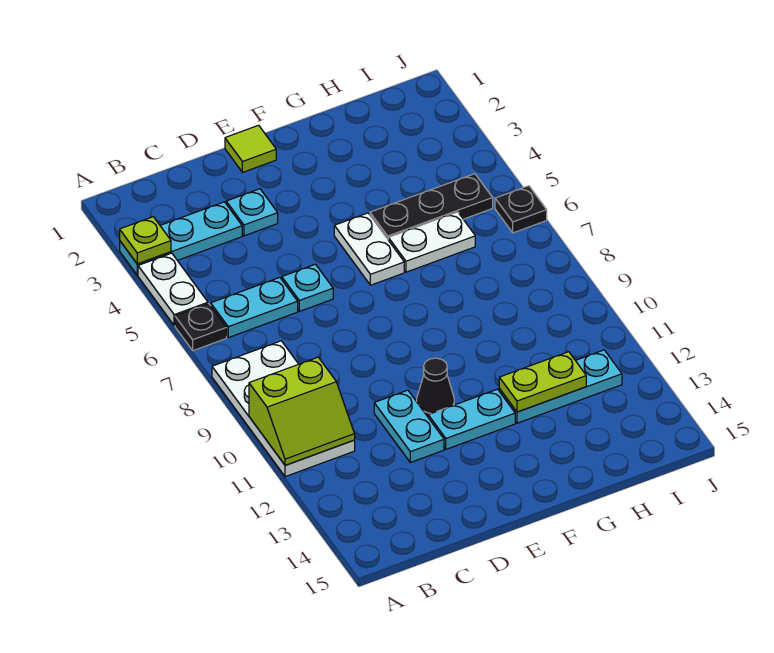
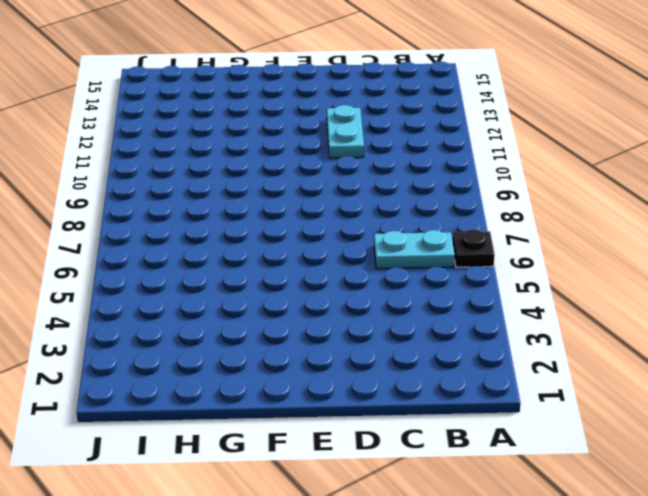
none -> cyan plate A3:C3 level 1
none -> white plate A4:A5 level 1
none -> white plate A8:B11 level 1

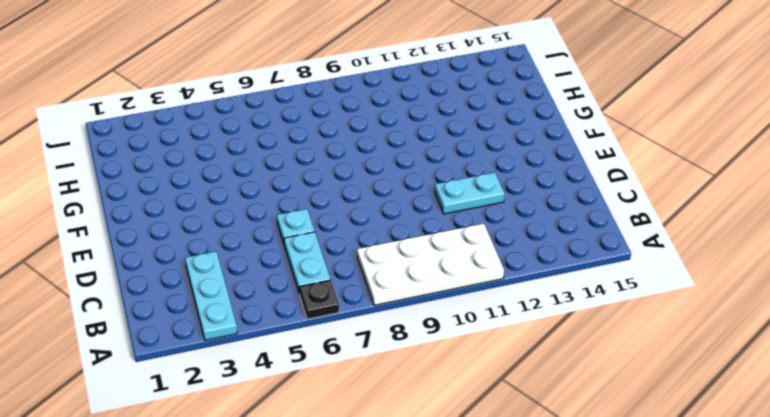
none -> white plate A4:A5 level 1
none -> cyan plate D3 level 1
none -> lime tile E1 level 1

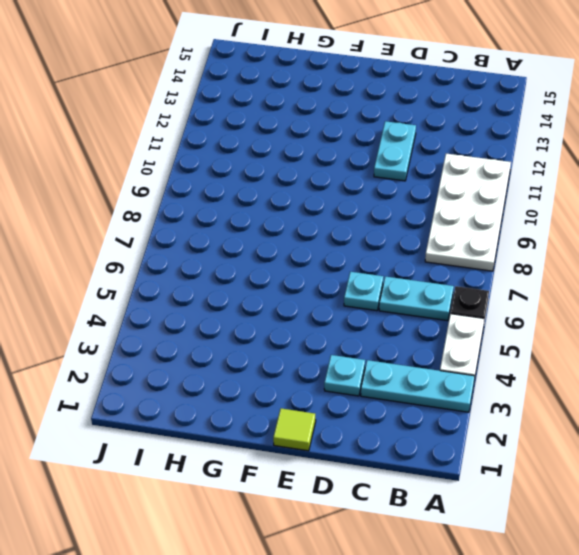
none -> black cone E11 level 1
none -> cyan plate E12:F12 level 1
none -> white plate F5:F6 level 1

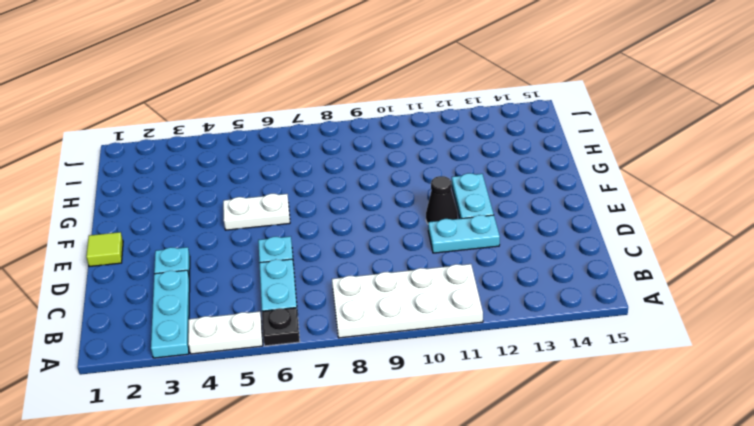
none -> black plate G5:I5 level 1
none -> white plate G6:H6 level 1
none -> cyan plate G12:I12 level 1

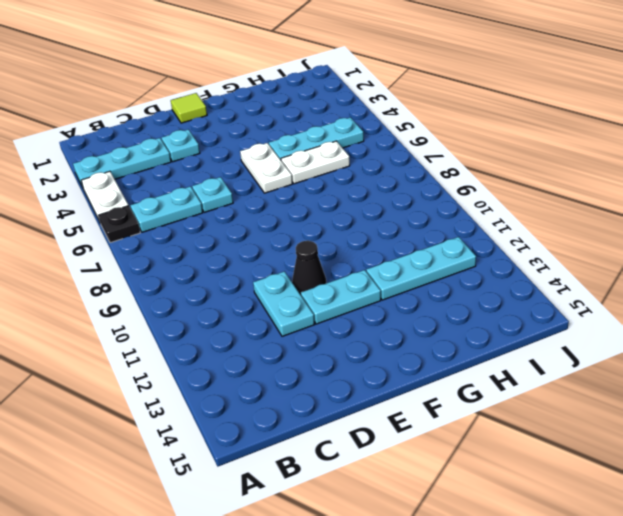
cyan plate G5:I5 level 1 -> black plate G5:I5 level 1
none -> white plate A8:B11 level 1
none -> black plate J6 level 1
none -> lime plate A3 level 2

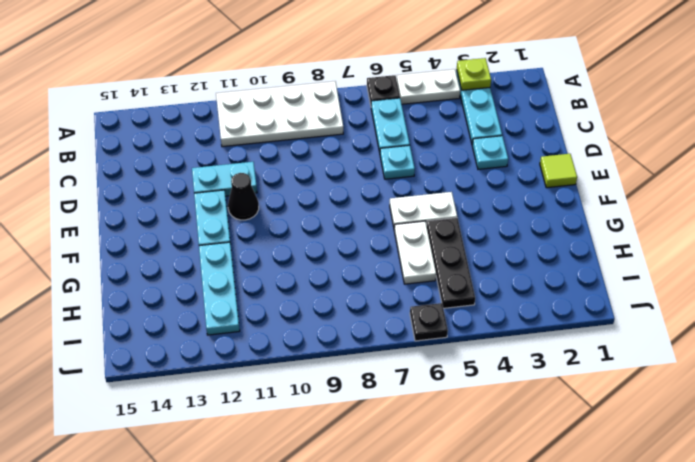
none -> lime slope A10:B11 level 2 top 10
none -> lime plate G12:H12 level 2

